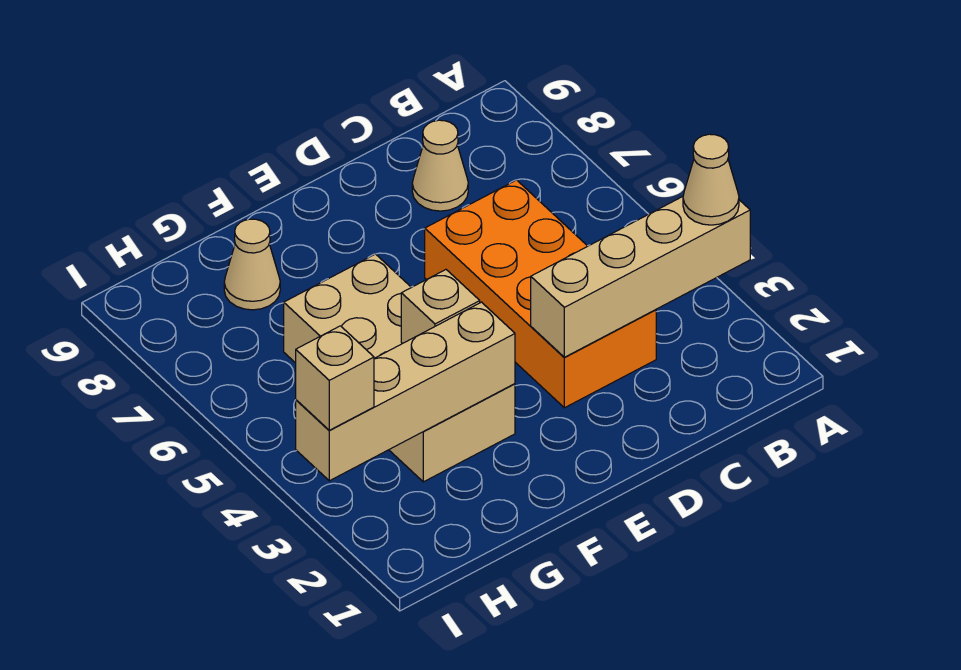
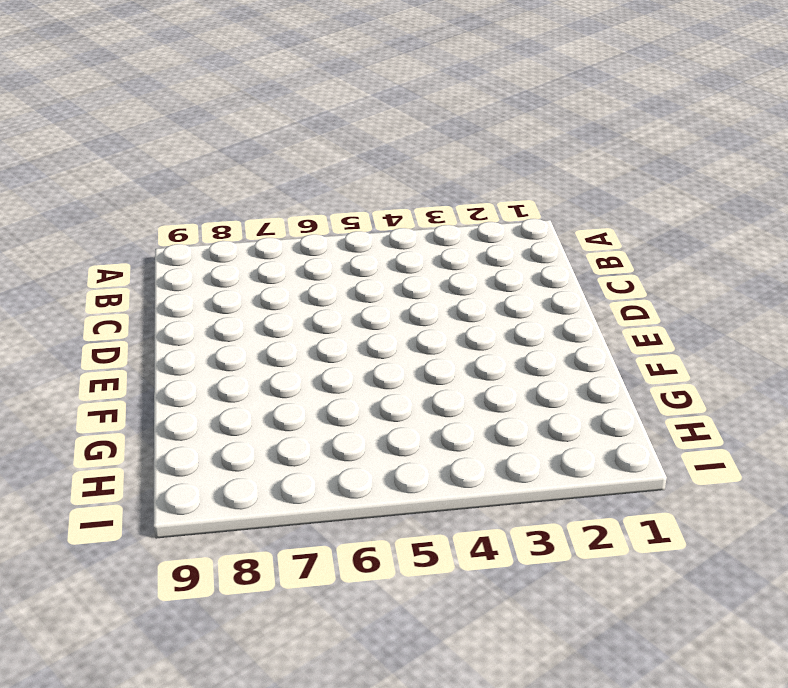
none -> orange brick C3:D6 level 1
none -> tan cone C8 level 1

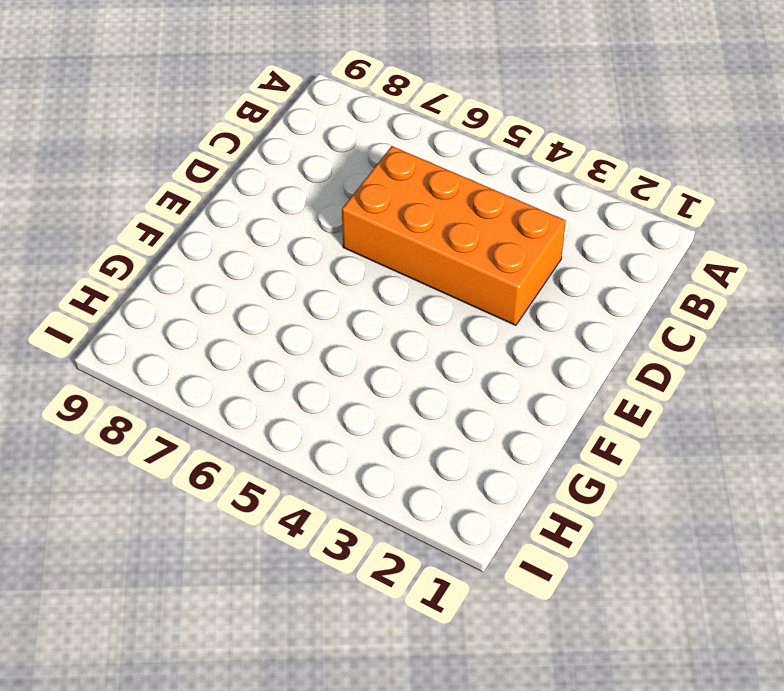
none -> tan cone C8 level 1
none -> tan brick F3:G6 level 1

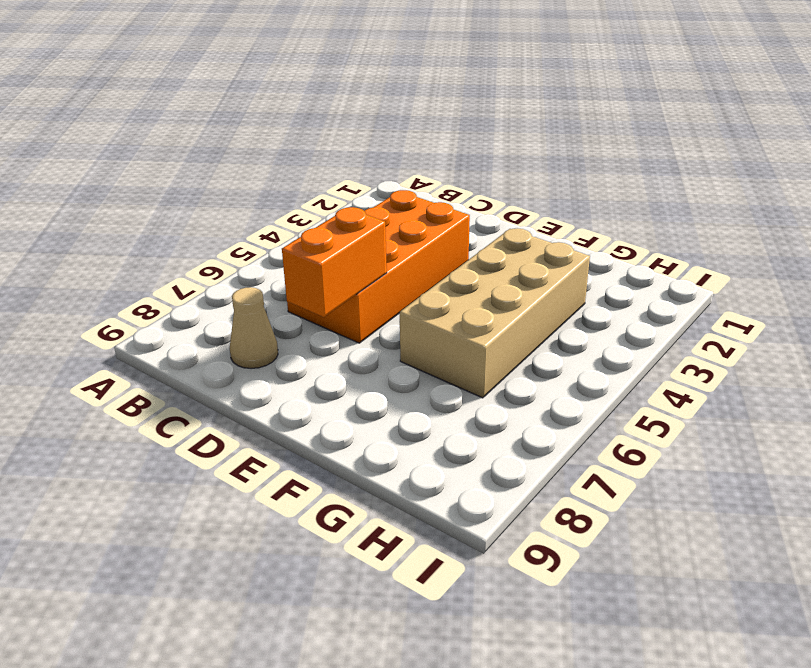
orange brick D6:D7 level 2 -> none
none -> tan cone G8 level 1
none -> tan brick A3:D3 level 2

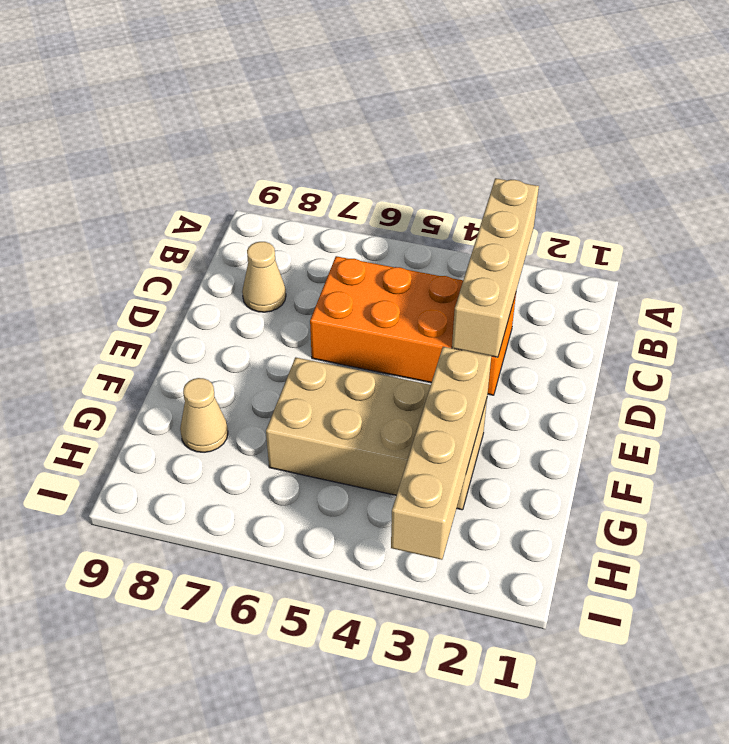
none -> tan brick F4 level 2
none -> tan cone A3 level 3

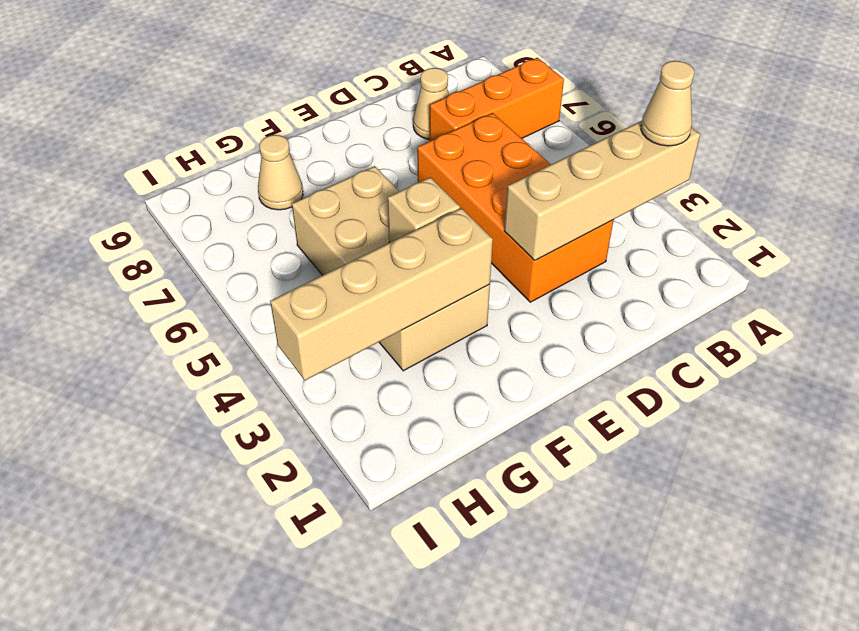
orange brick A7:C7 level 1 -> none
none -> tan brick I3 level 3

